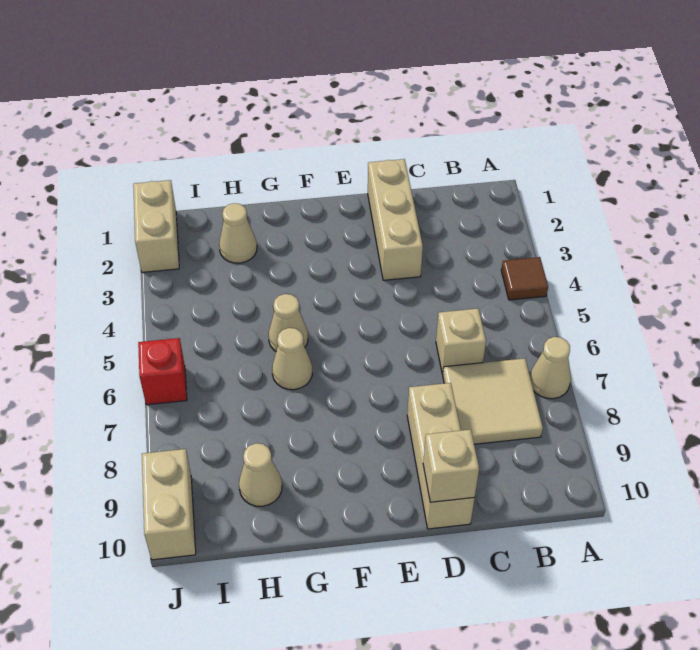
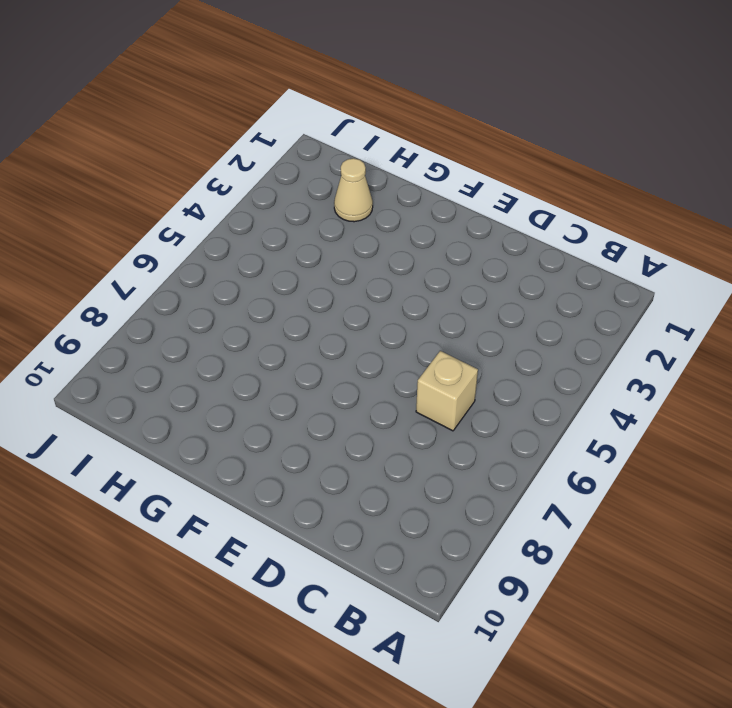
none -> brown tile A4 level 1
none -> tan cone A7 level 1
none -> tan tile B7:C8 level 1

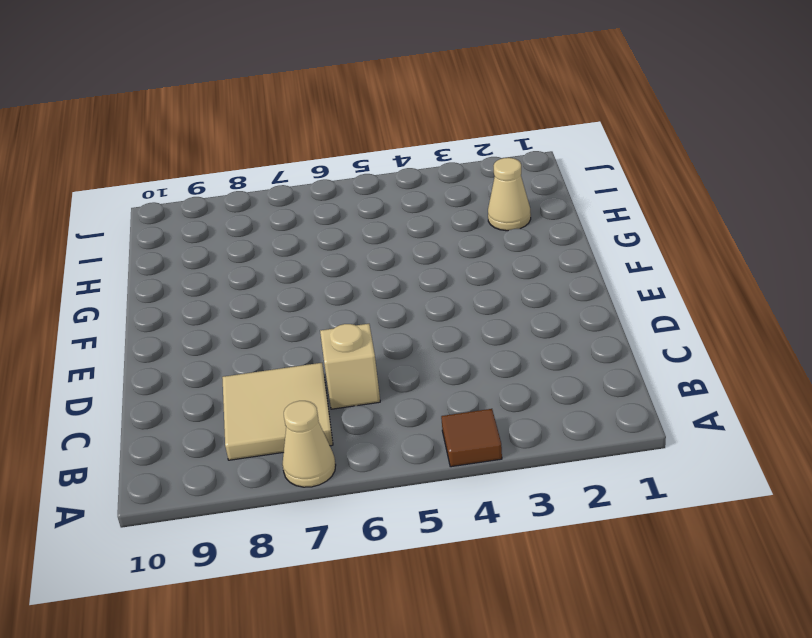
none -> tan brick D1:D3 level 1
none -> tan brick D8:D10 level 1
none -> tan cone G5 level 1

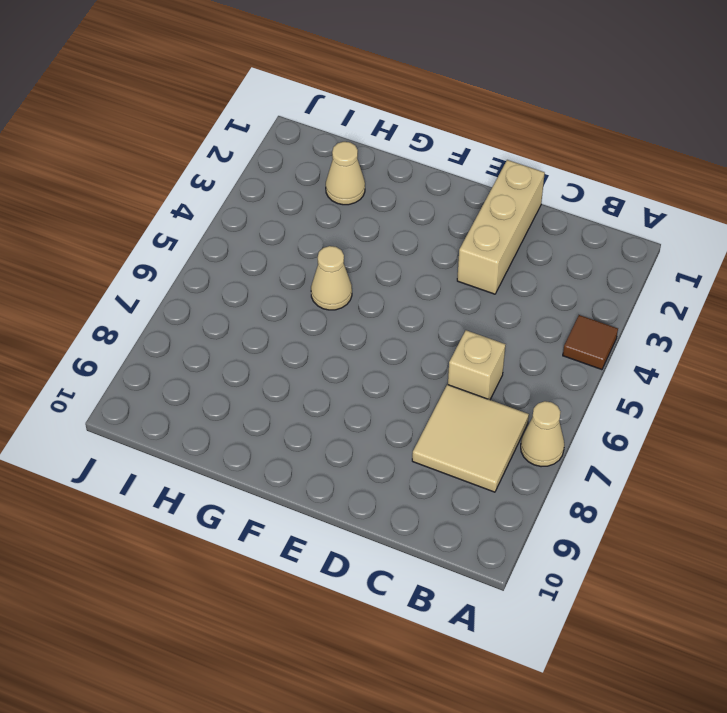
none -> tan brick D8:D10 level 1
none -> tan cone G6 level 1
none -> tan cone H9 level 1

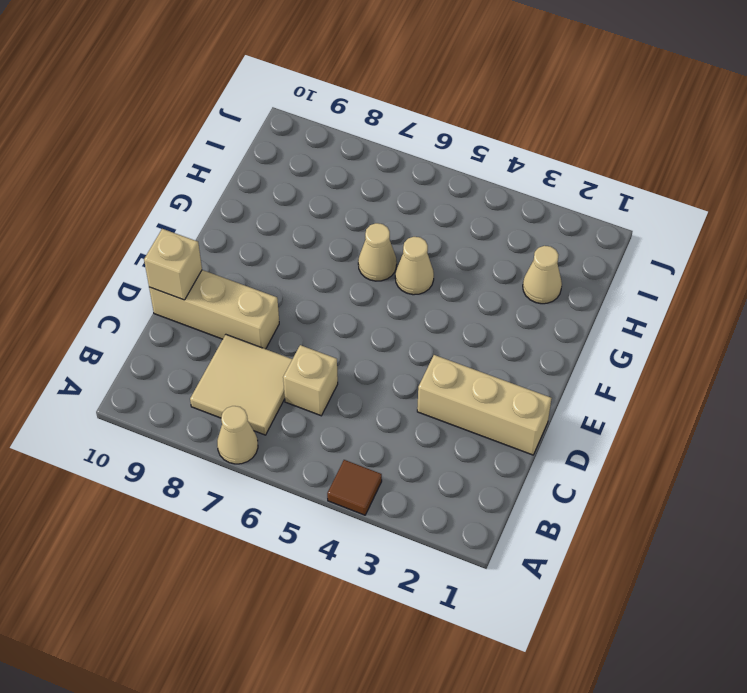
none -> tan cone H9 level 1
none -> tan brick J1:J2 level 1
none -> red brick J6 level 1

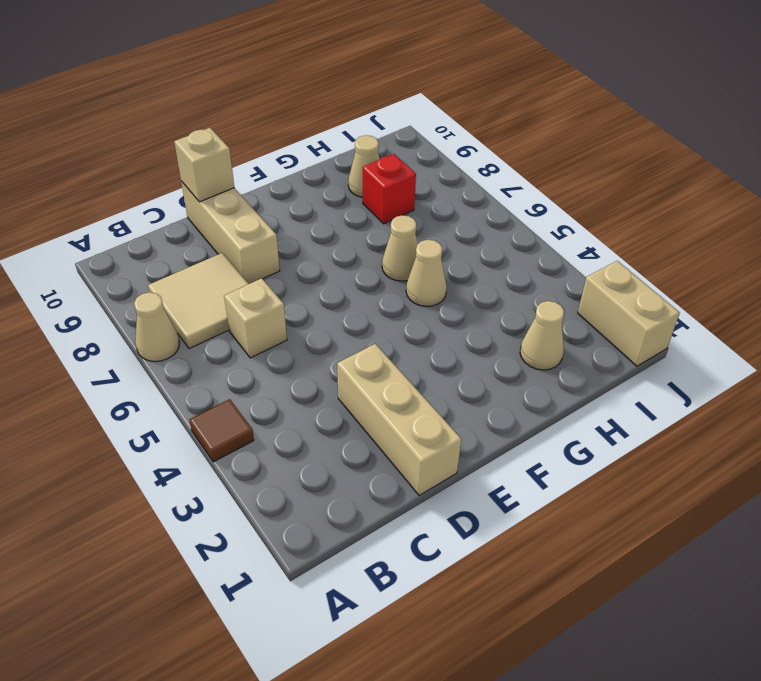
red brick H8 level 1 -> red brick J6 level 1
none -> tan brick J9:J10 level 1

